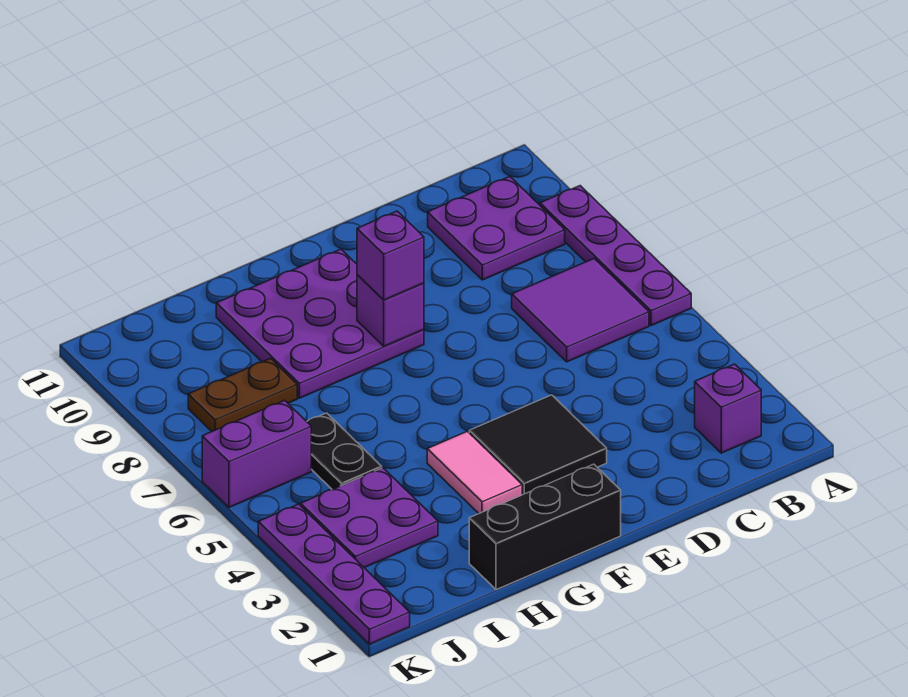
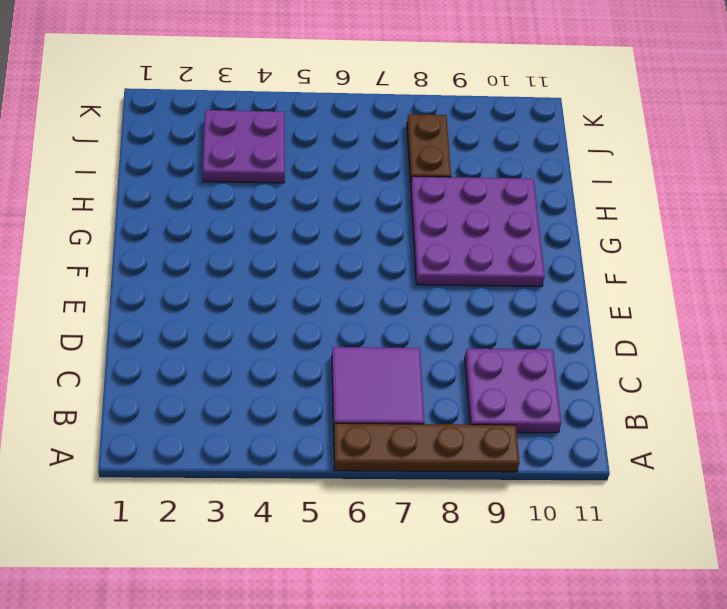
brown plate A6:A9 level 1 -> purple plate A6:A9 level 1
none -> purple brick B2 level 1
none -> black tile E3:F4 level 1
none -> black brick F1:H1 level 1

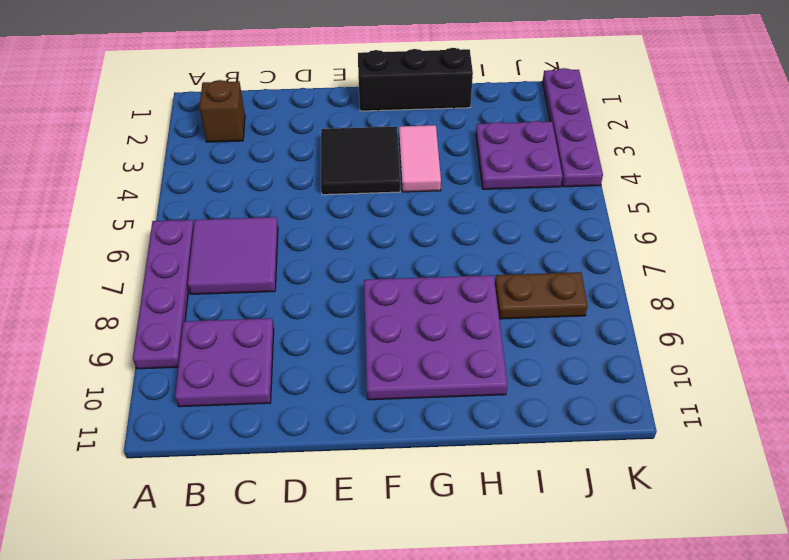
brown brick B2 level 1 -> purple brick B2 level 1
none -> black plate I5:I6 level 1
none -> purple brick J6:K6 level 1
none -> purple brick F8 level 2

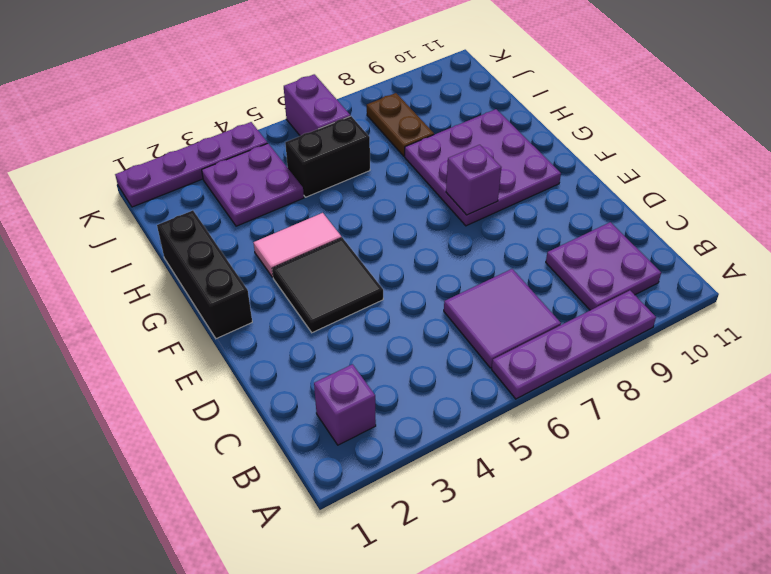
black brick I5:I6 level 1 -> black plate I5:I6 level 1
none -> purple brick F8 level 3

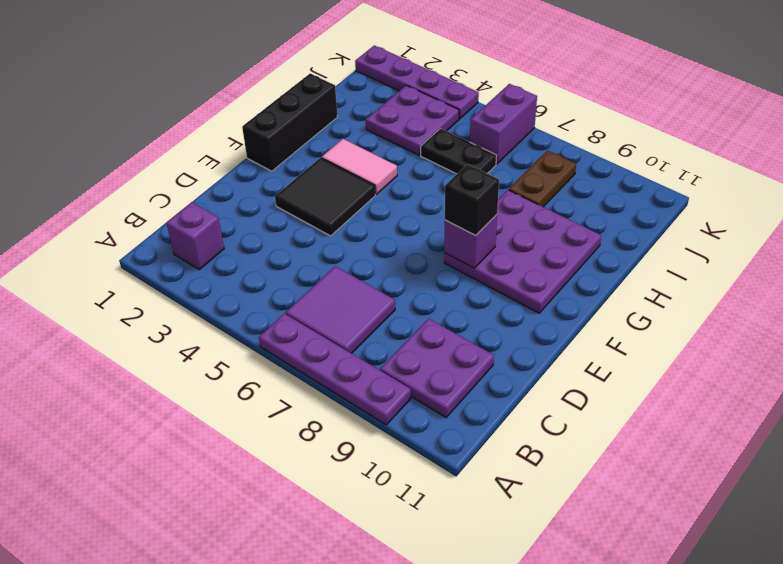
black brick F8 level 3 -> purple brick F8 level 3

